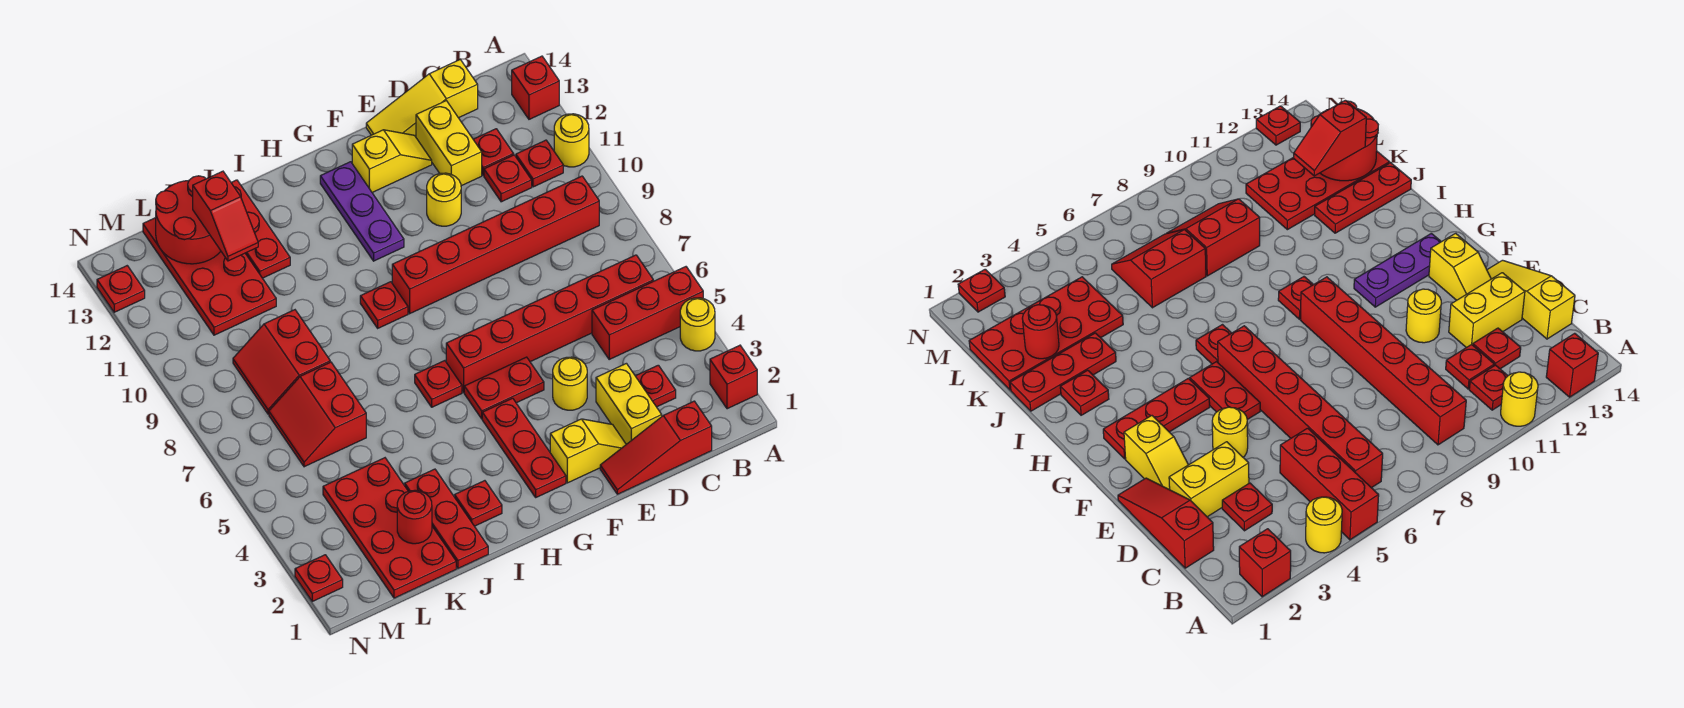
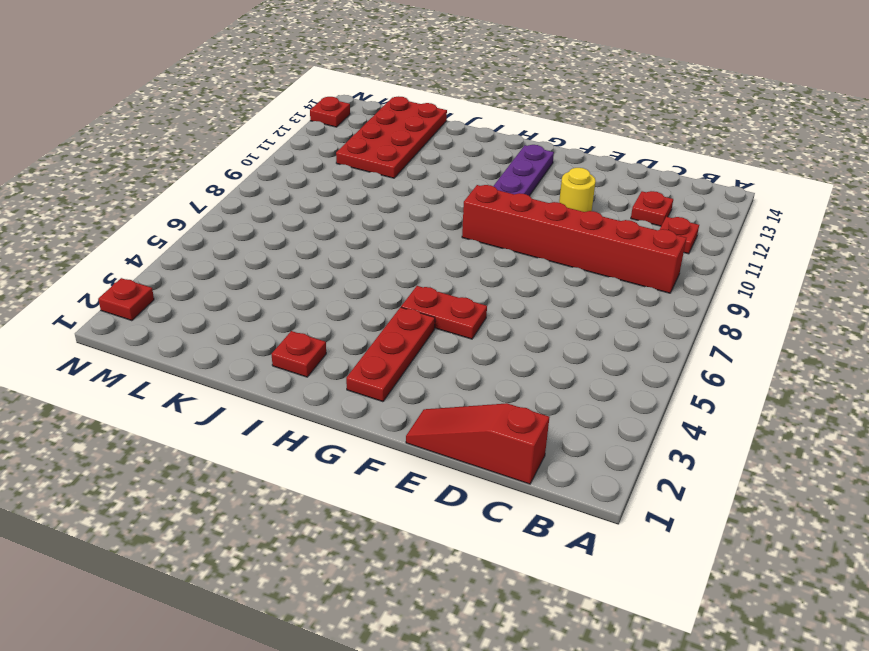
none -> red brick A2 level 1
none -> yellow round brick A4 level 1
none -> red brick A5:C5 level 1
none -> yellow round brick A11 level 1

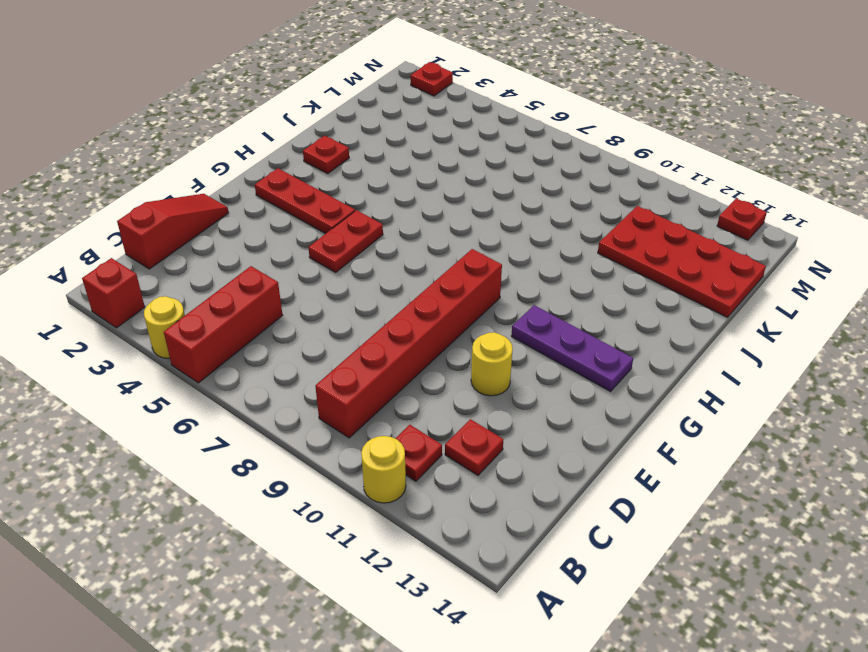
none -> red brick A13 level 1
none -> red brick B6:G6 level 1
none -> red plate C3 level 1
none -> red plate C11 level 1

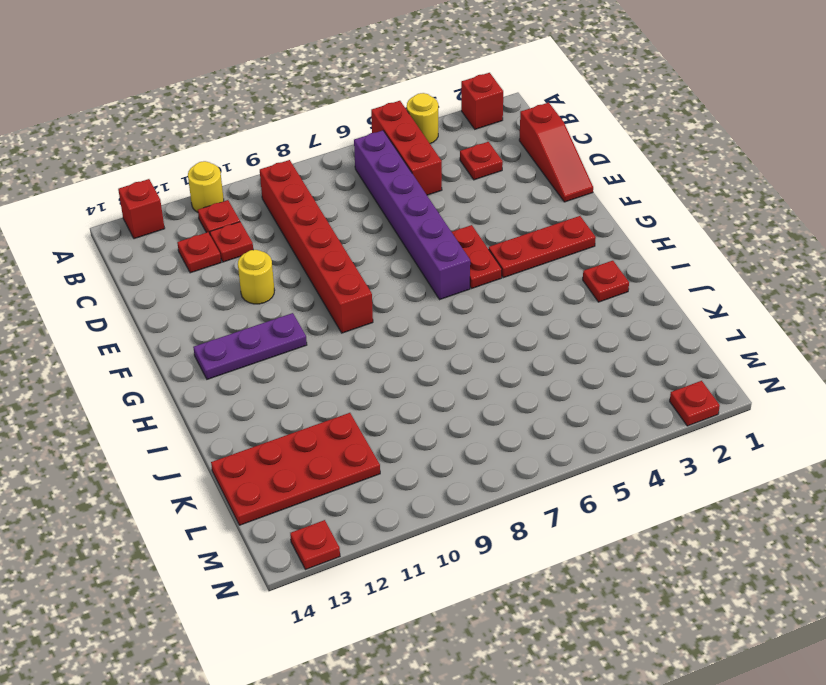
purple brick B6:G6 level 1 -> red brick B6:G6 level 1
none -> yellow slope C14:E14 level 1 top C
none -> yellow brick D2:D3 level 1
none -> yellow brick D12:D13 level 1
none -> yellow slope E2:F2 level 1 top F

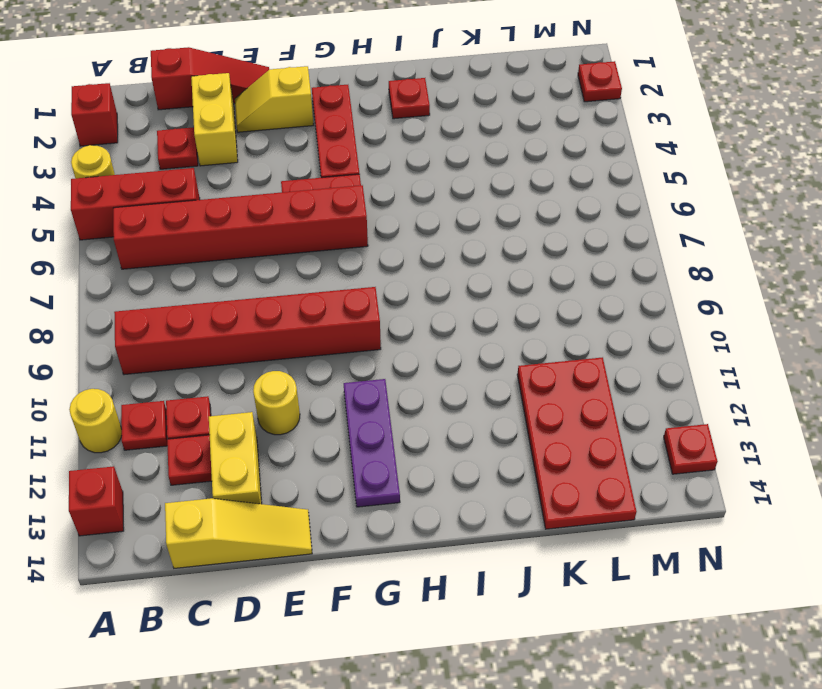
none -> yellow round brick E4 level 1
none -> yellow slope E13:F13 level 1 top F
none -> red plate H6 level 1
none -> red plate H9 level 1

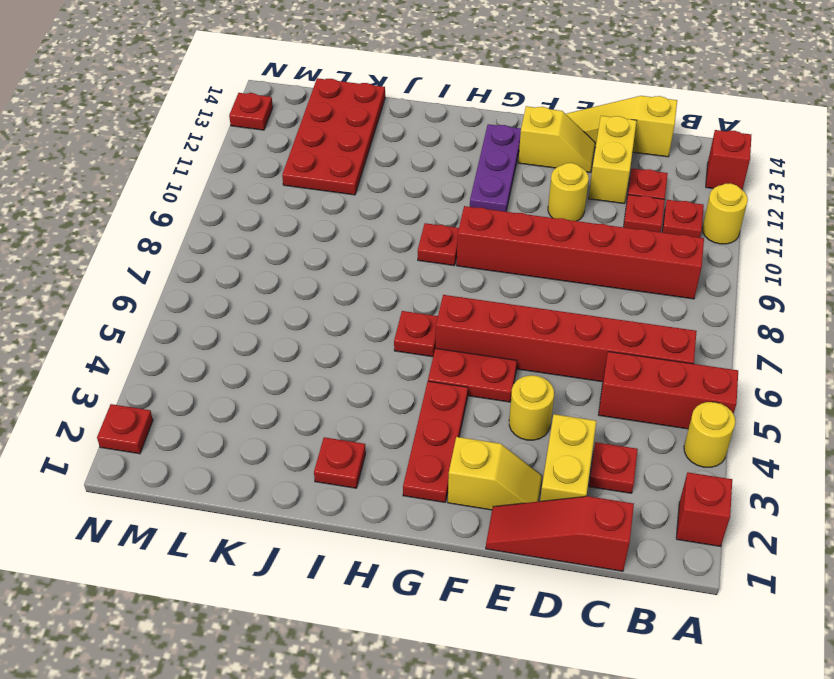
none -> red plate J1:J3 level 1
none -> red plate J12:J14 level 1
none -> red plate K1:L4 level 1
none -> red slope K6:L7 level 1 top K

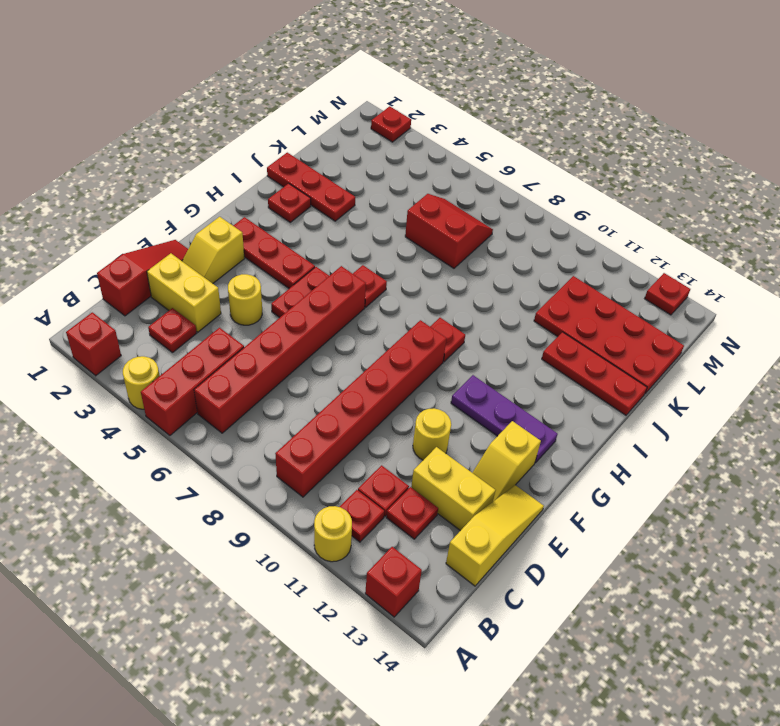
none -> red plate K1:L4 level 1
none -> red slope K8:L9 level 1 top K
none -> red round brick K2 level 2
none -> red round brick K13:L14 level 2

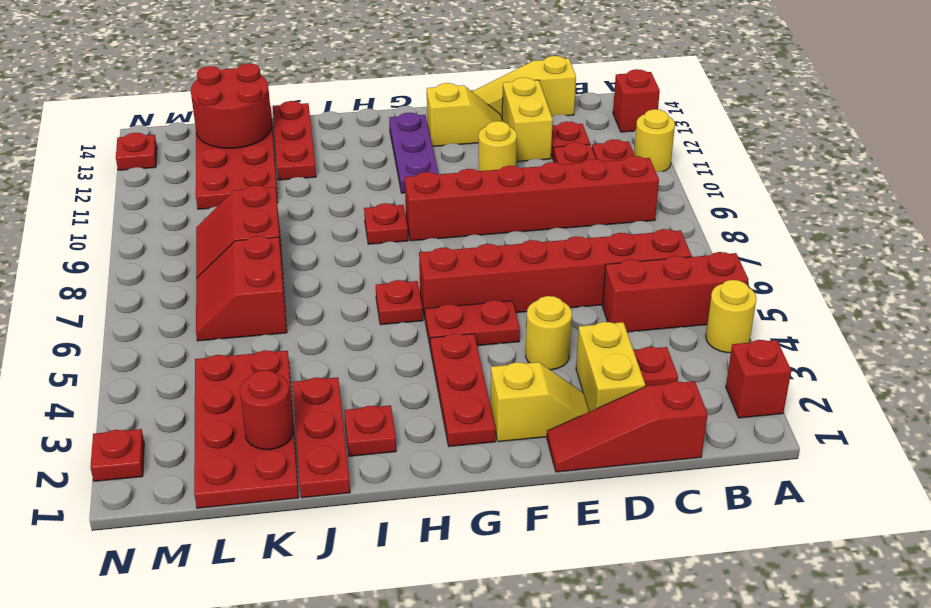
none -> red slope K12:K13 level 3 top 13

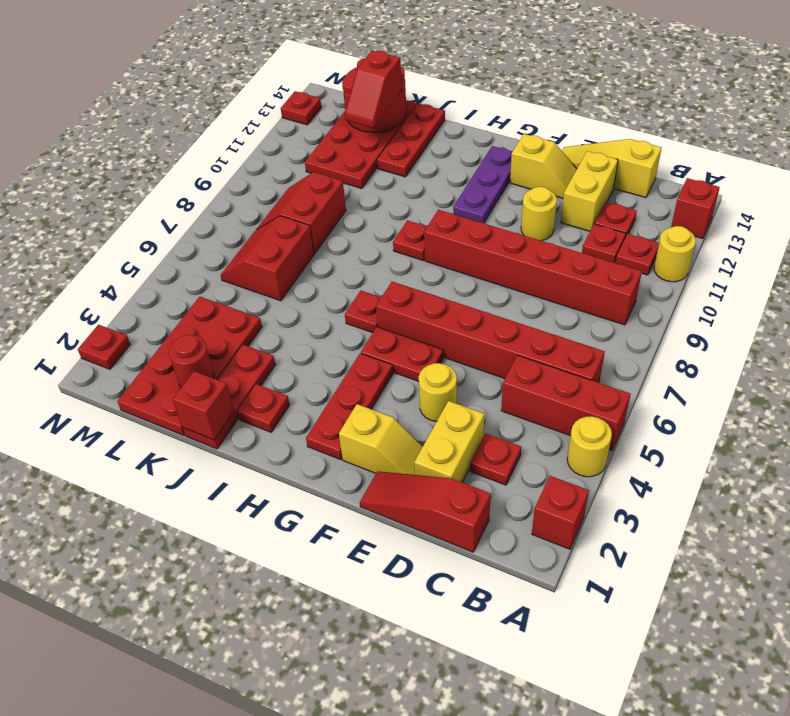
red brick J1 level 2 -> none

